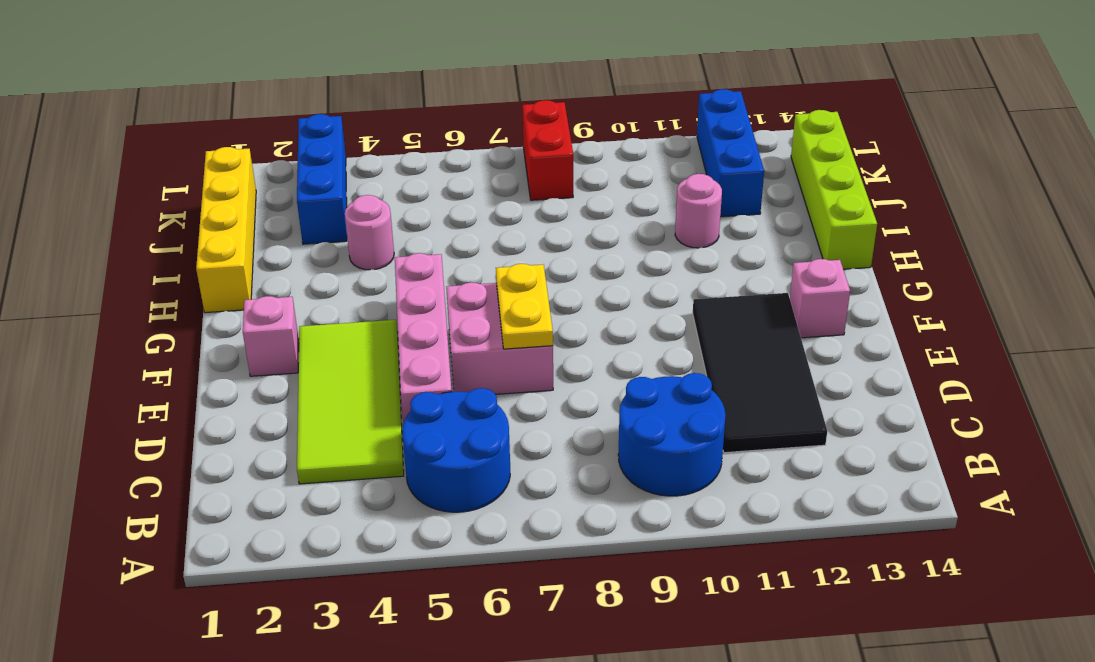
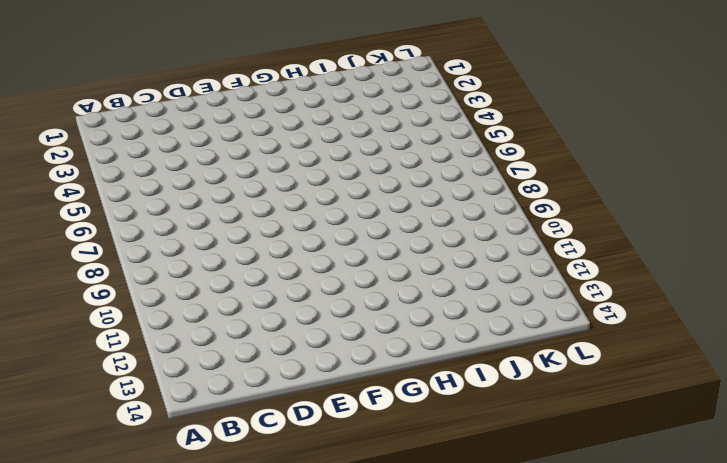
none -> blue round brick B5:C6 level 1
none -> blue round brick B9:C10 level 1
none -> lime tile C3:F4 level 1

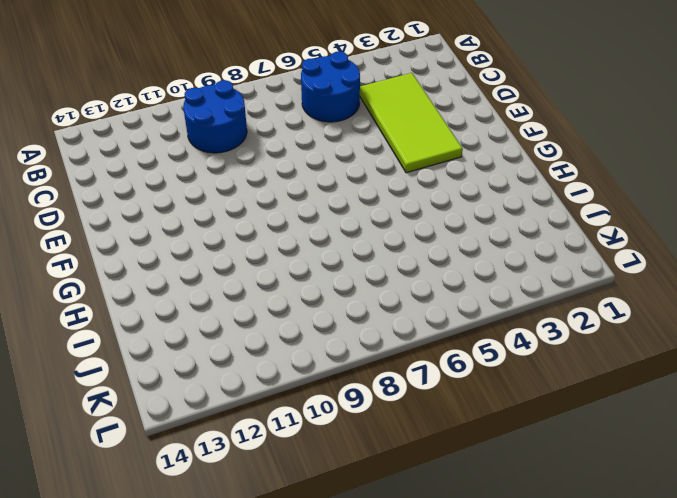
none -> black tile C11:F12 level 1
none -> pink brick D5:G5 level 1
none -> pink brick E6:F7 level 1

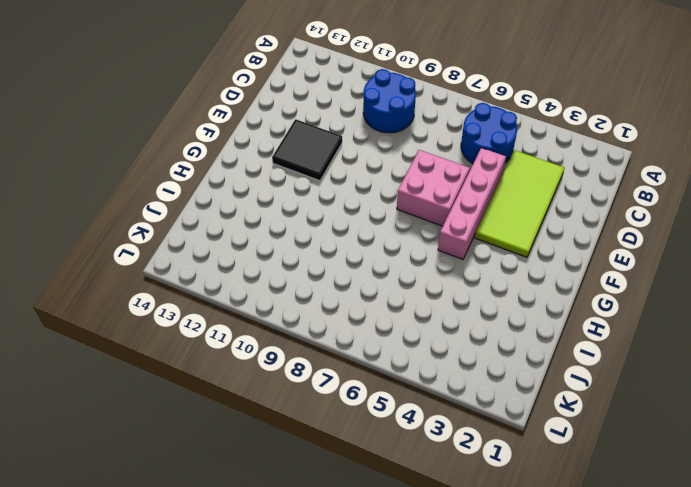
black tile E11:F12 level 1 -> black tile C11:F12 level 1
none -> pink brick F2 level 1
none -> pink brick F13 level 1
none -> yellow brick H1:K1 level 1

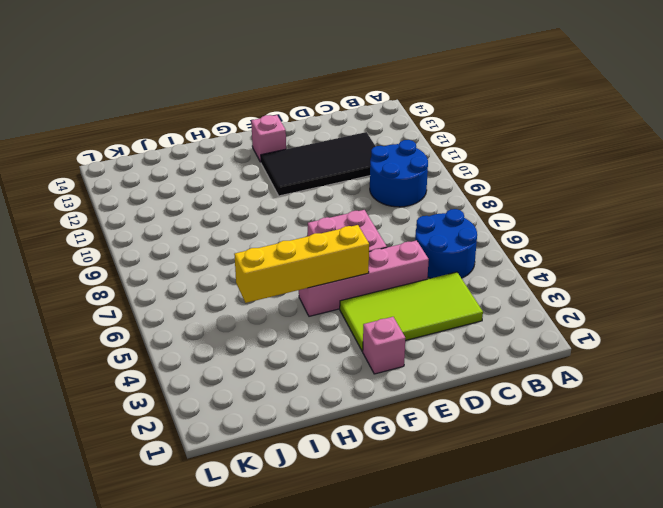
yellow brick F5:I5 level 2 -> yellow brick H1:K1 level 1
none -> lime brick H14:K14 level 1
none -> pink round brick I4 level 1
none -> pink round brick I11 level 1

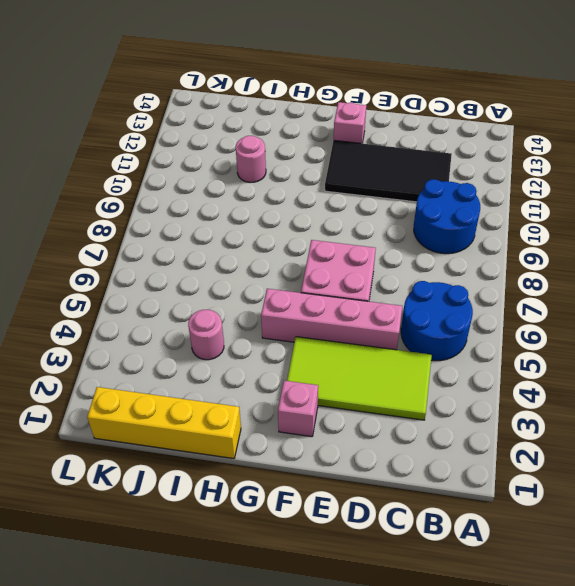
none -> lime brick H14:K14 level 1
none -> blue brick J3:L3 level 1
none -> blue brick J12:L12 level 1

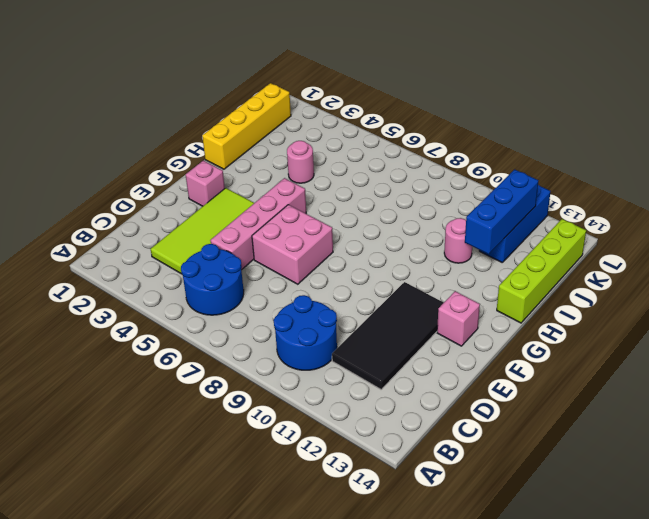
blue brick I12:K12 level 2 -> blue brick J3:L3 level 1
none -> red brick K8:L8 level 1
none -> yellow plate E7:F7 level 2

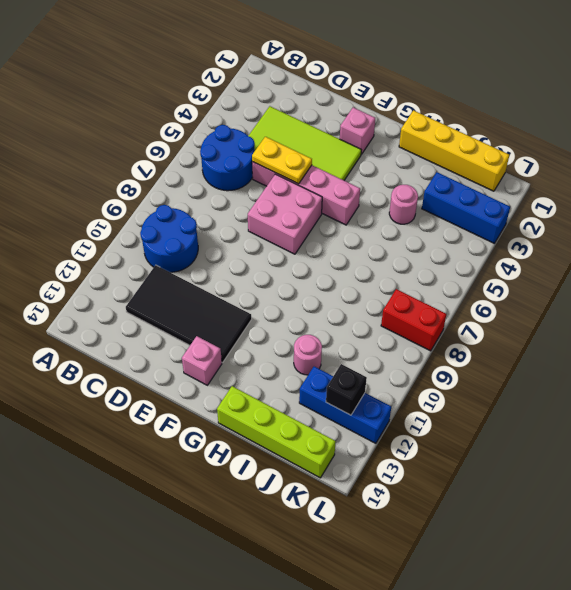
yellow plate D5:E5 level 2 -> yellow plate E7:F7 level 2
black brick K12 level 2 -> none

